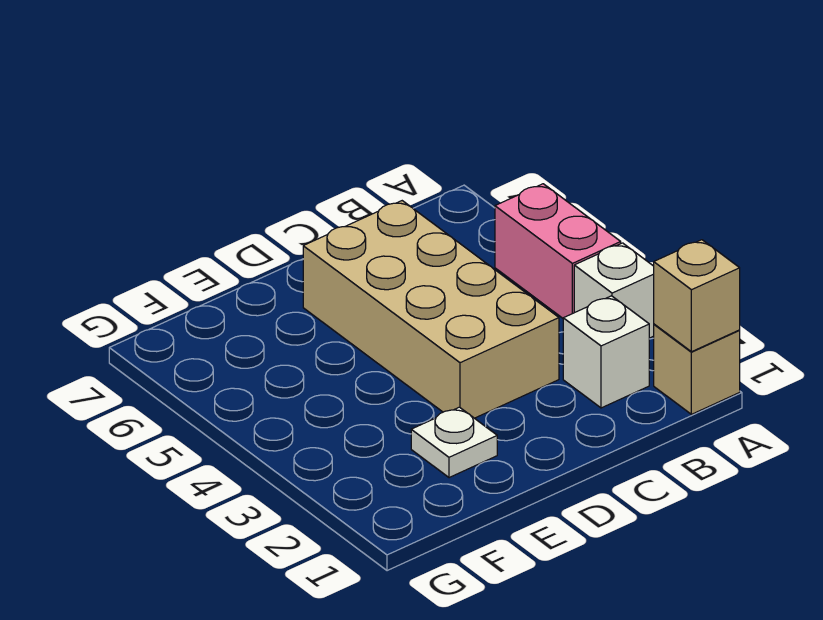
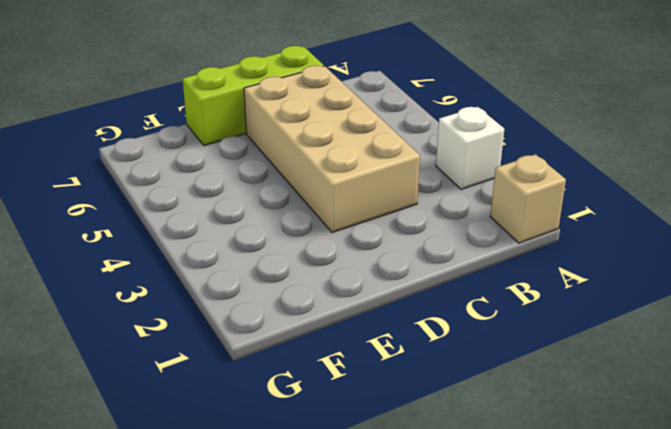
lime brick C7:E7 level 1 -> none
none -> pink brick A4:A5 level 1
none -> white brick B2 level 1

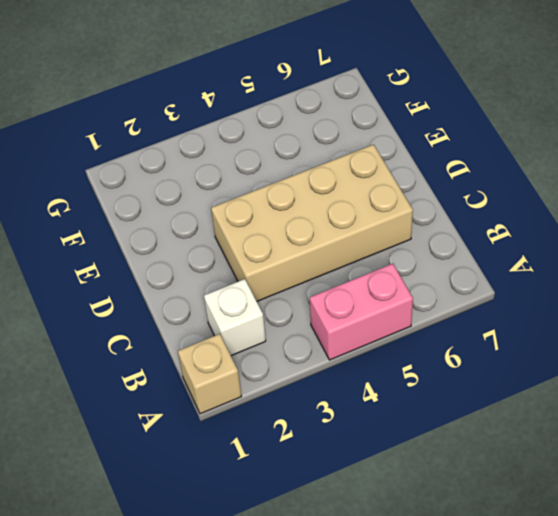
none -> white brick A3 level 1
none -> white plate E2 level 1

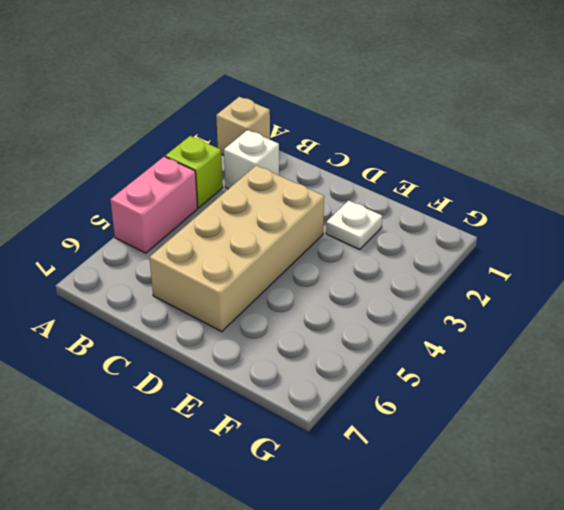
lime brick A3 level 1 -> white brick A3 level 1
none -> tan brick A1 level 2

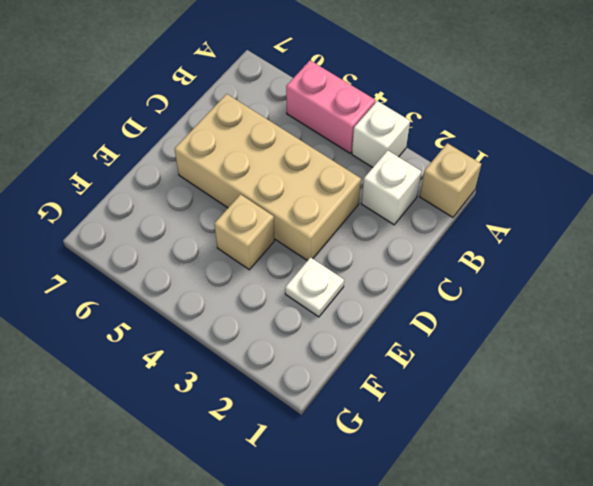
tan brick E4 level 1 -> tan brick A1 level 2

